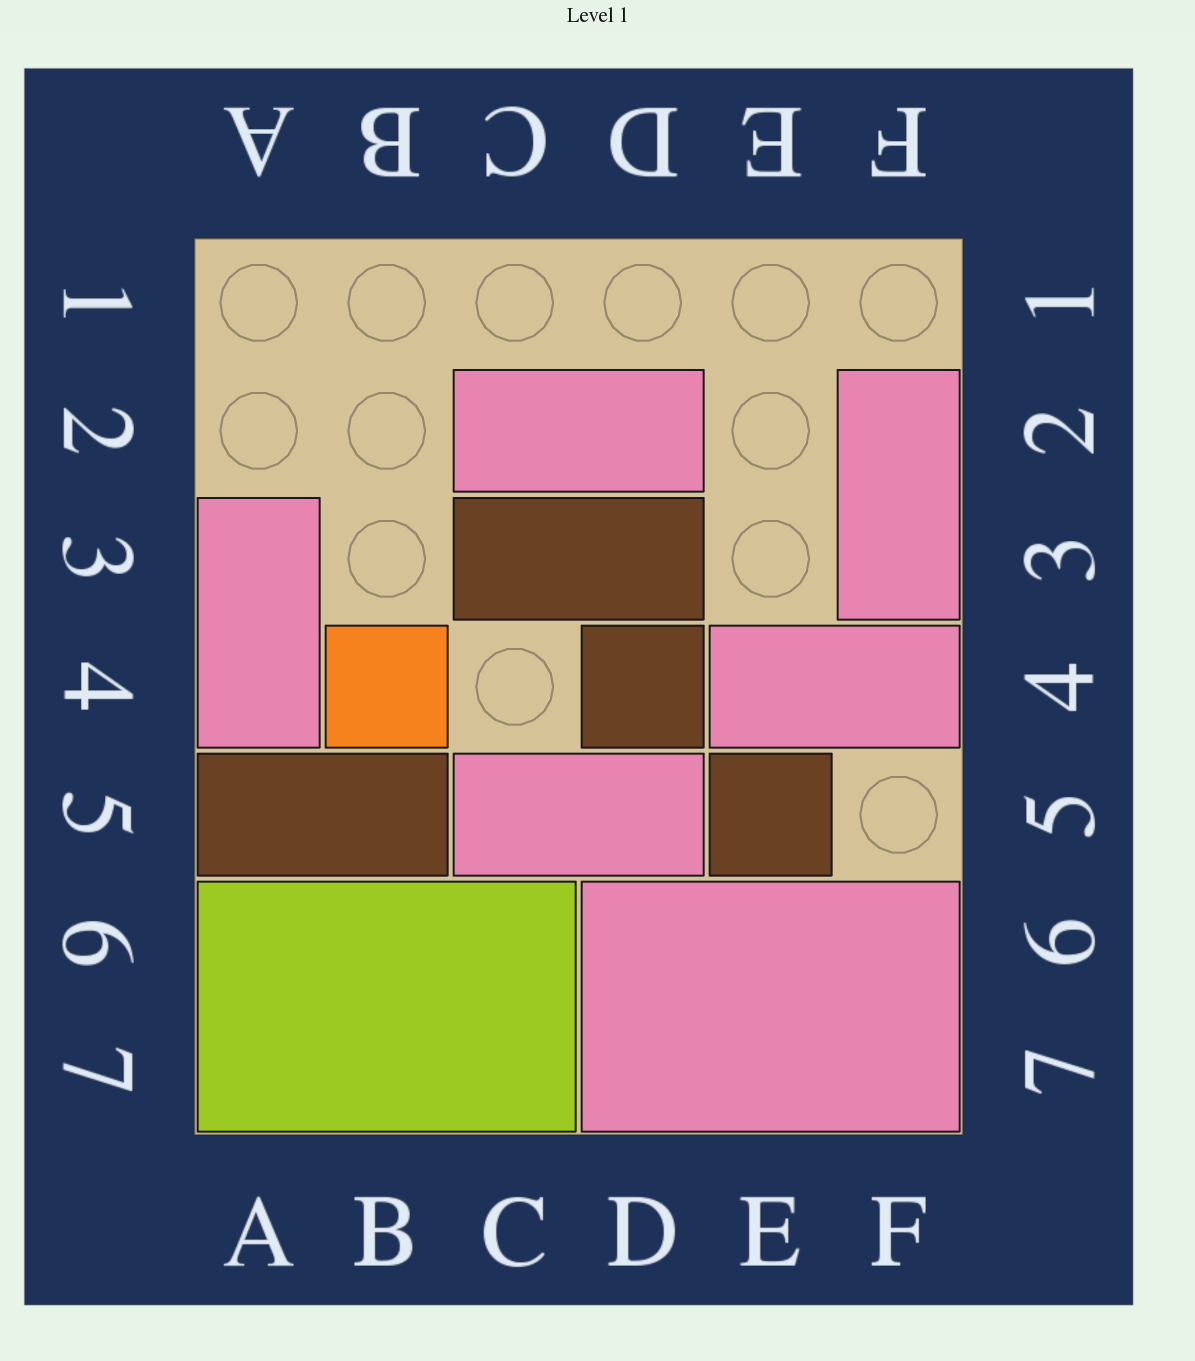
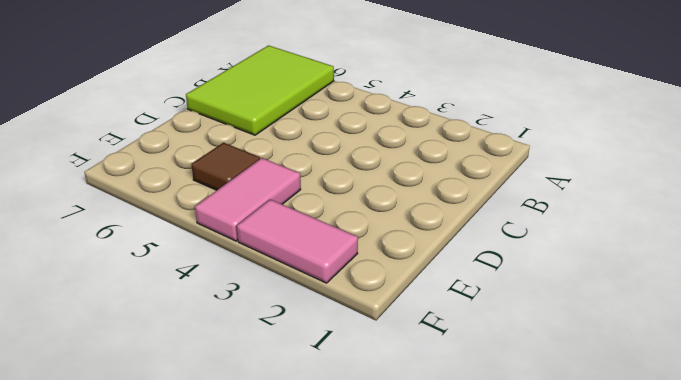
none -> pink tile A3:A4 level 1
none -> brown tile A5:B5 level 1
none -> orange tile B4 level 1

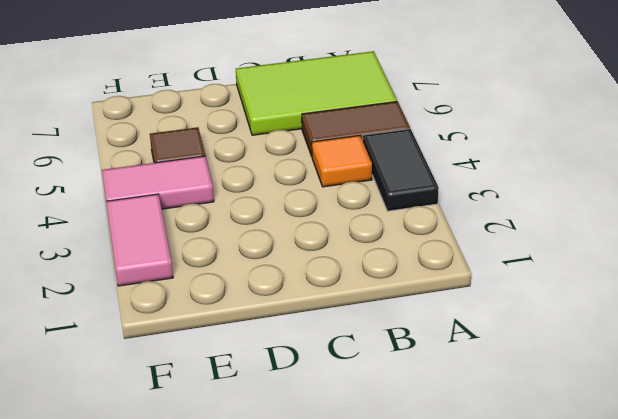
black tile A3:A4 level 1 -> pink tile A3:A4 level 1
none -> pink tile C2:D2 level 1
none -> brown tile C3:D3 level 1
none -> pink tile C5:D5 level 1

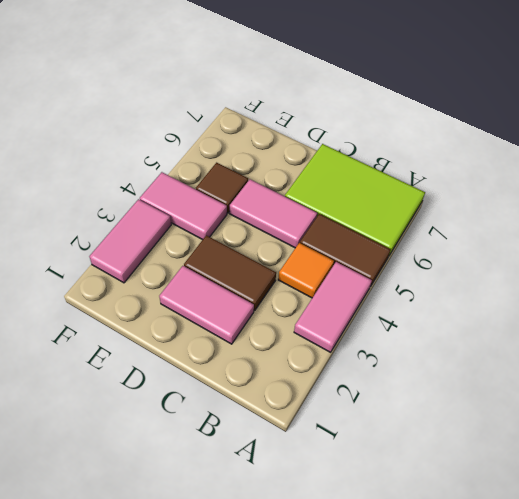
none -> brown tile D4 level 1
none -> pink tile D6:F7 level 1

